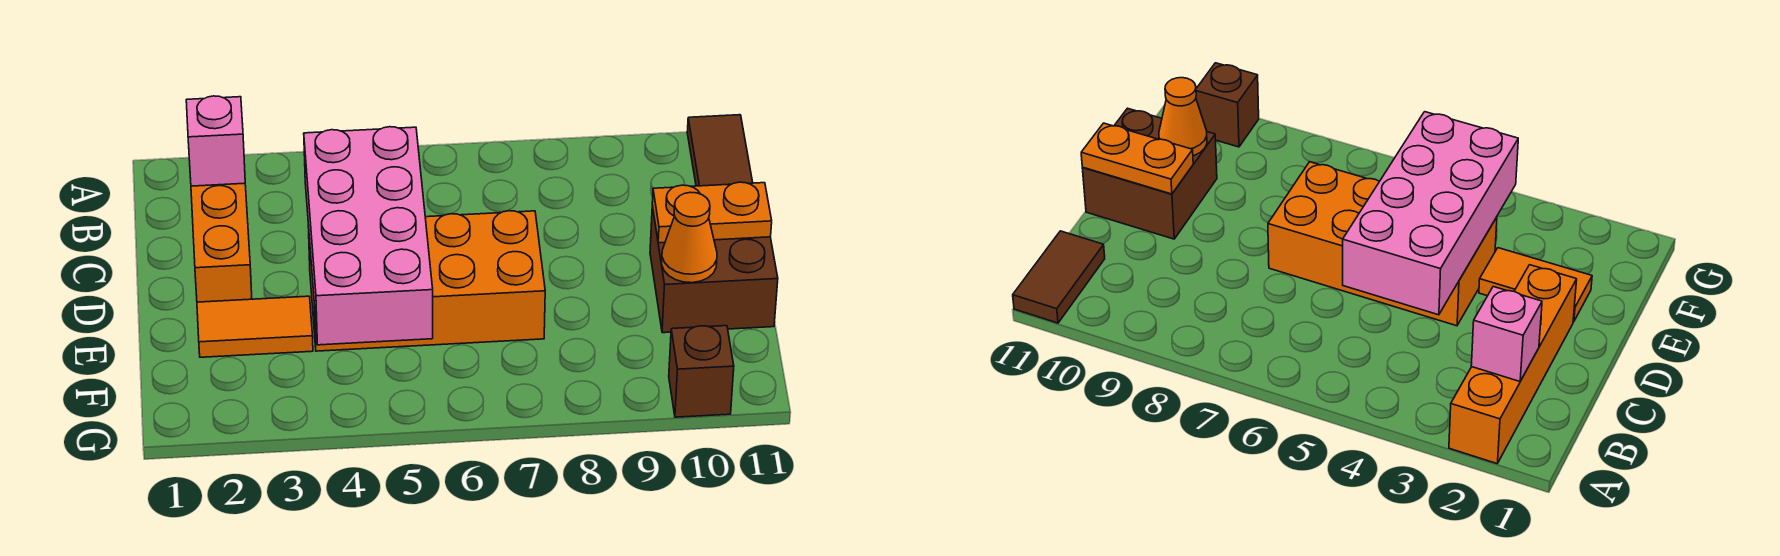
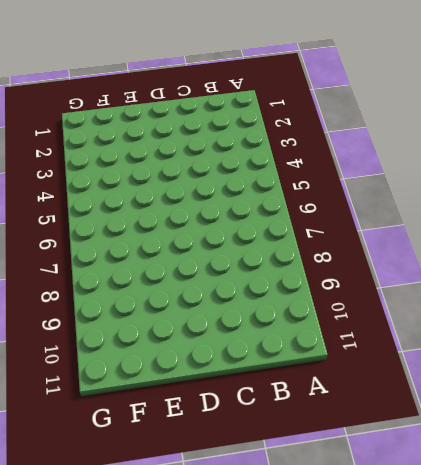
none -> orange brick A2:D2 level 1
none -> brown tile A11:B11 level 1

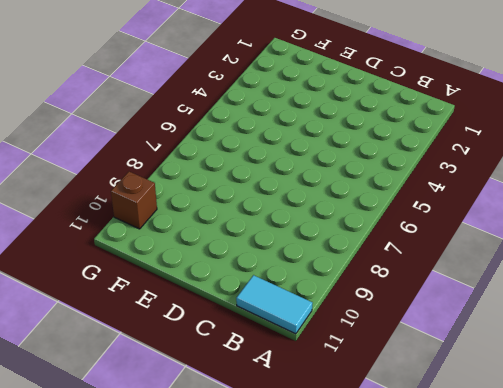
cyan tile A11:B11 level 1 -> brown tile A11:B11 level 1
none -> orange brick A2:D2 level 1
none -> orange brick D4:E7 level 1

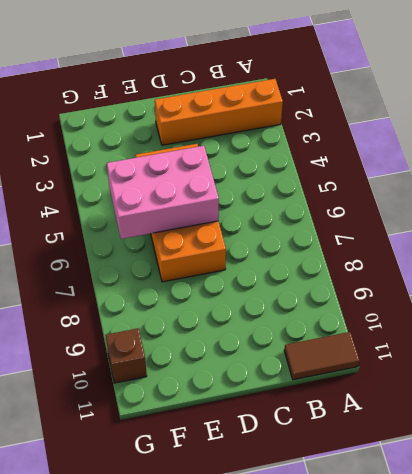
pink brick D5:F6 level 2 -> pink brick C4:F5 level 2
none -> brown brick D10:E11 level 1
none -> orange tile E2:E3 level 1

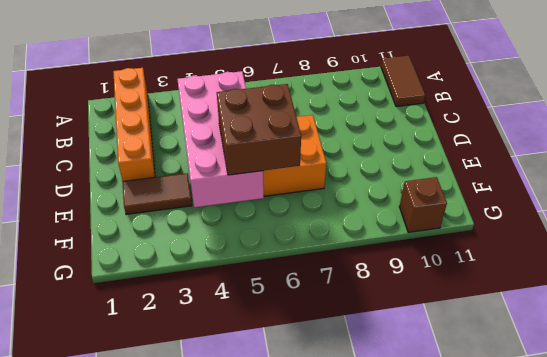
brown tile E2:E3 level 1 -> orange tile E2:E3 level 1
brown brick E5:F6 level 3 -> brown brick D10:E11 level 1
none -> pink brick B2 level 2
none -> orange plate D10:D11 level 2

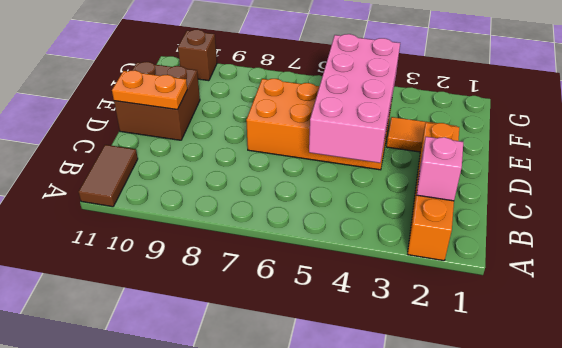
none -> orange cone E10 level 2

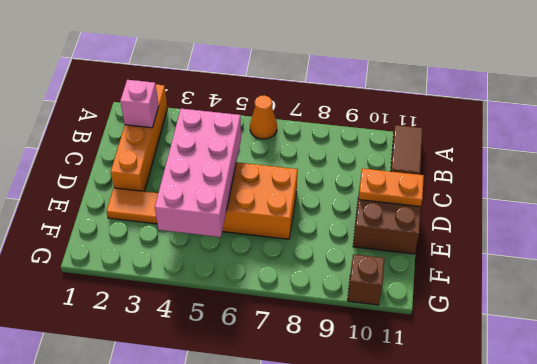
orange cone A6 level 1 -> orange cone E10 level 2

